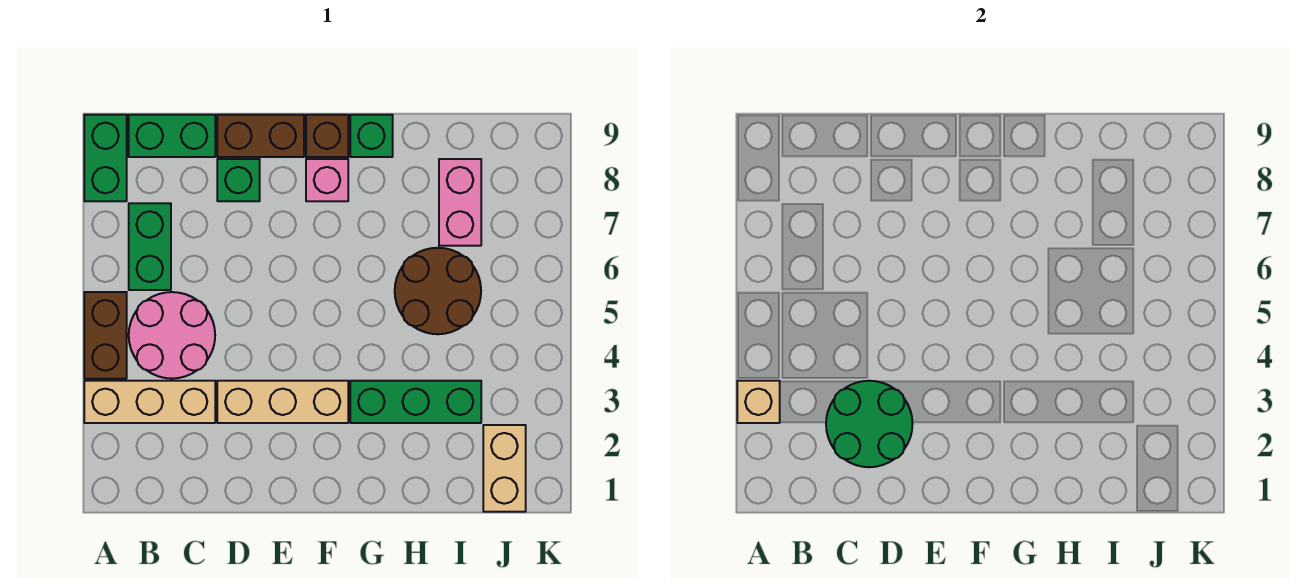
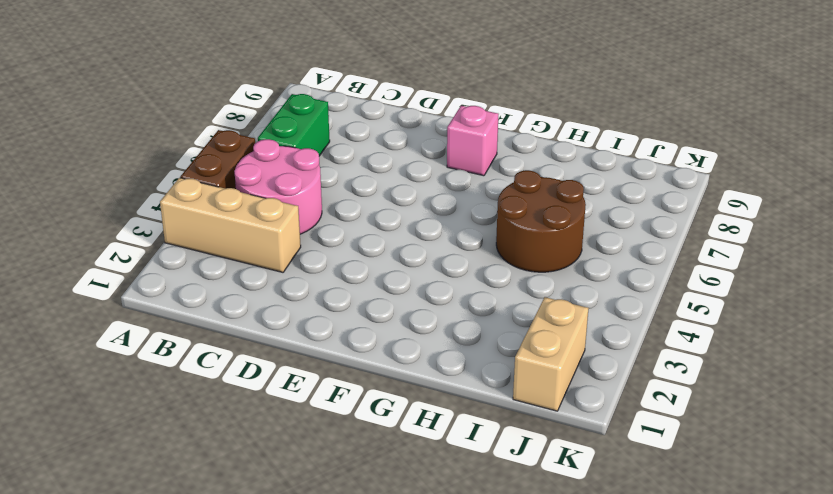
none -> green brick A8:A9 level 1
none -> green brick B9:C9 level 1
none -> tan brick D3:F3 level 1

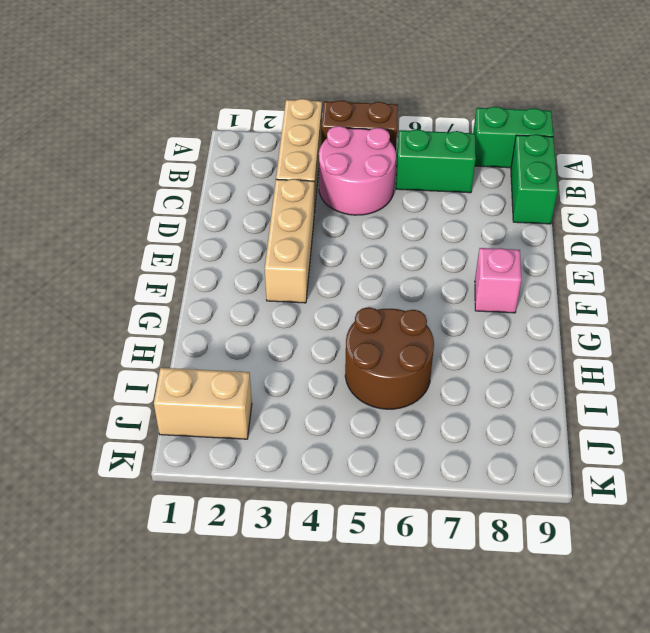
none -> green brick D8 level 1
none -> brown brick D9:E9 level 1
none -> brown brick F9 level 1

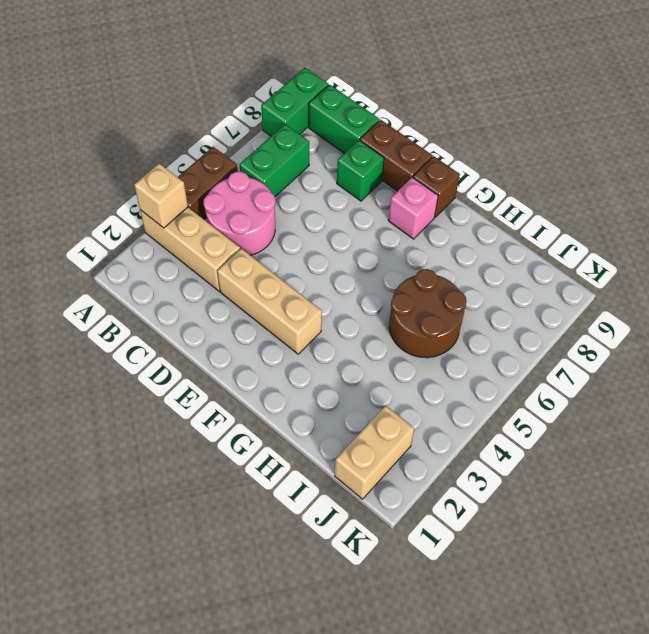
none -> green brick G3:I3 level 1
none -> green brick G9 level 1
none -> pink brick I7:I8 level 1

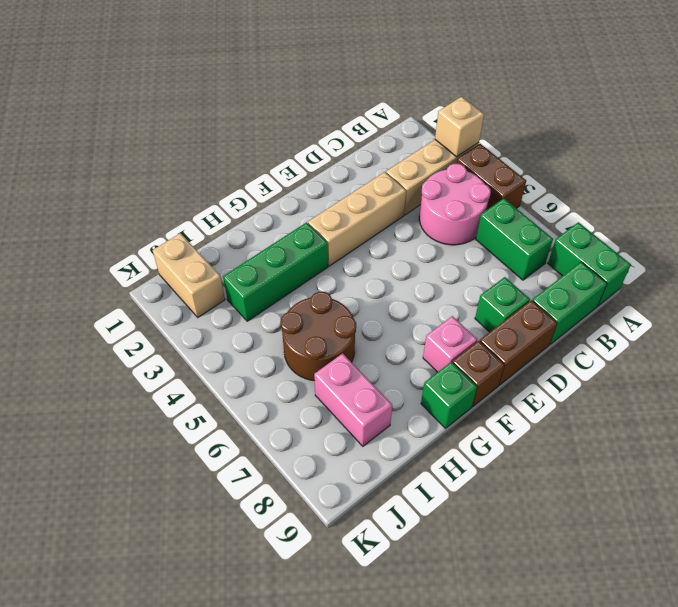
none -> green round brick C2:D3 level 2

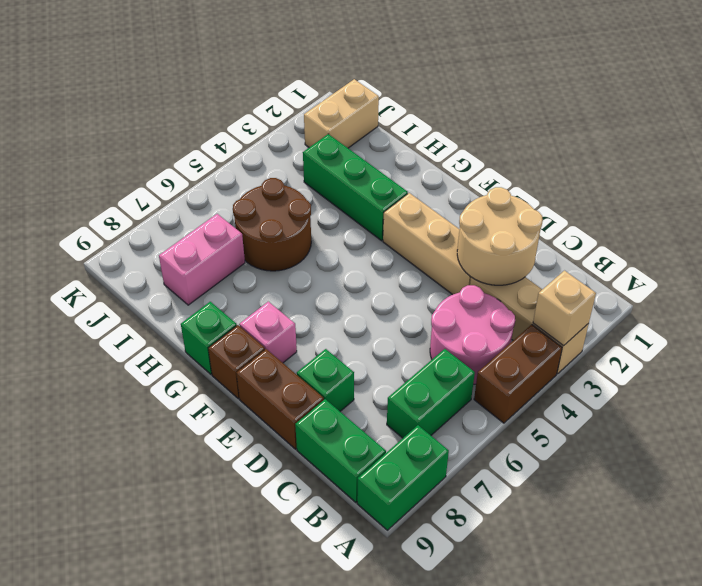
tan round brick C2:D3 level 2 -> green round brick C2:D3 level 2

